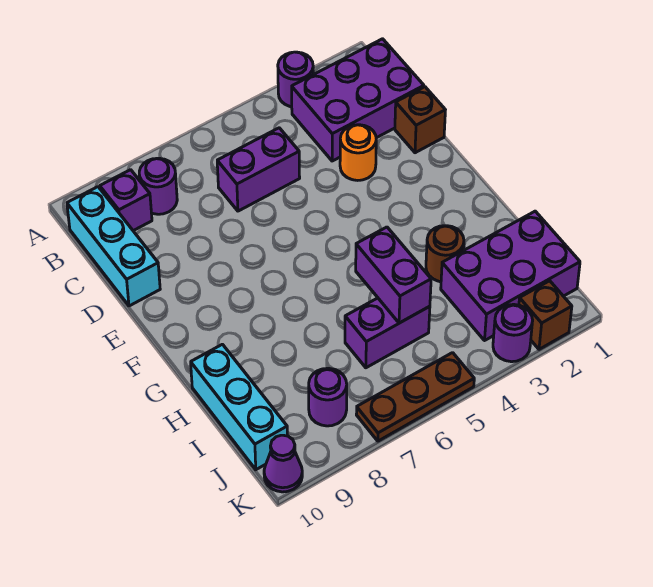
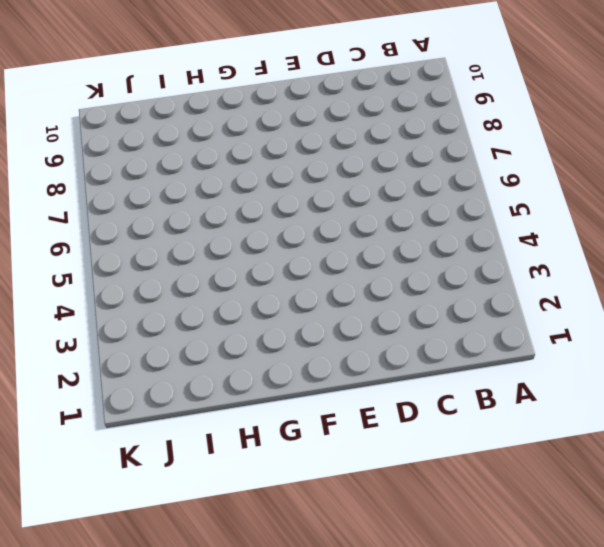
none -> purple round brick A3 level 1
none -> purple brick B1:C3 level 1
none -> purple round brick B8 level 1

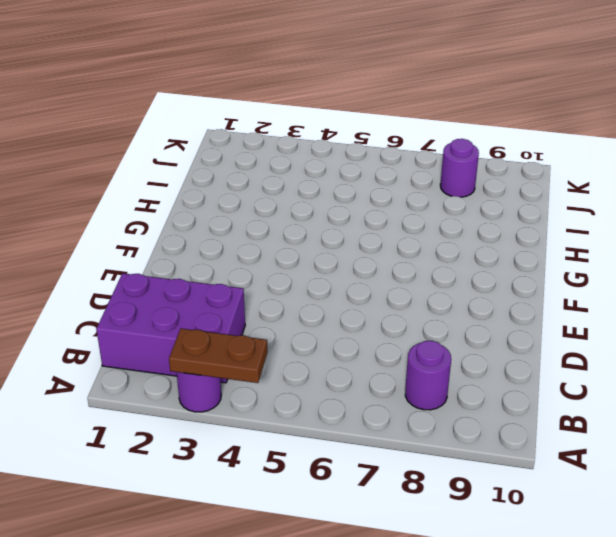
brown plate A3:A4 level 2 -> none
none -> purple brick B9 level 1
none -> cyan brick B10:D10 level 1
none -> purple brick C5:C6 level 1

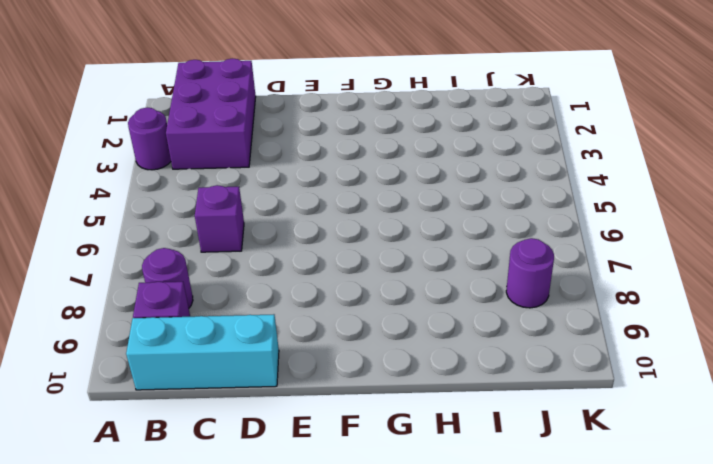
purple brick C6 level 1 -> purple brick C5:C6 level 1
none -> brown brick D1 level 1
none -> orange round brick D3 level 1
none -> brown round brick H3 level 1

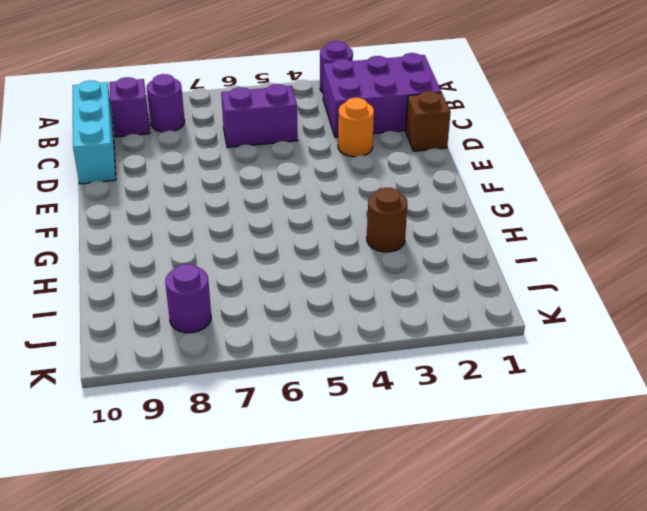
none -> cyan brick H10:J10 level 1
none -> purple brick I1:J3 level 1
none -> purple brick I5:I6 level 1

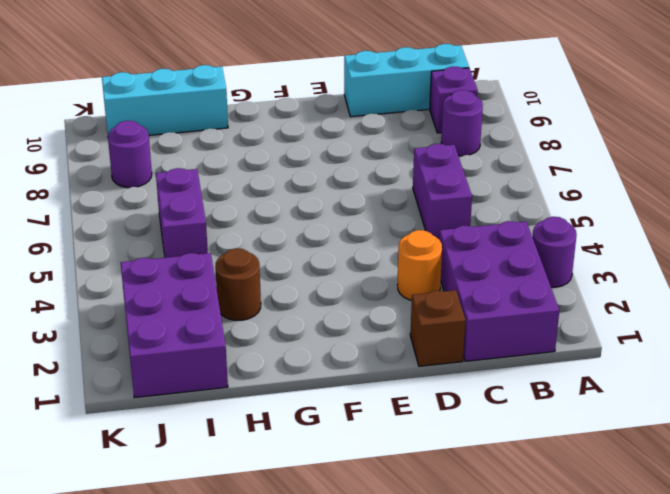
none -> brown brick K2 level 1
none -> purple round brick K3 level 1
none -> brown plate K5:K7 level 1

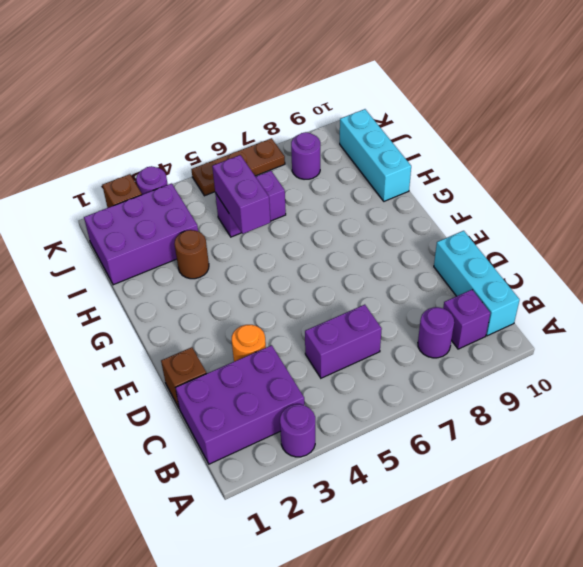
none -> purple cone K10 level 1

